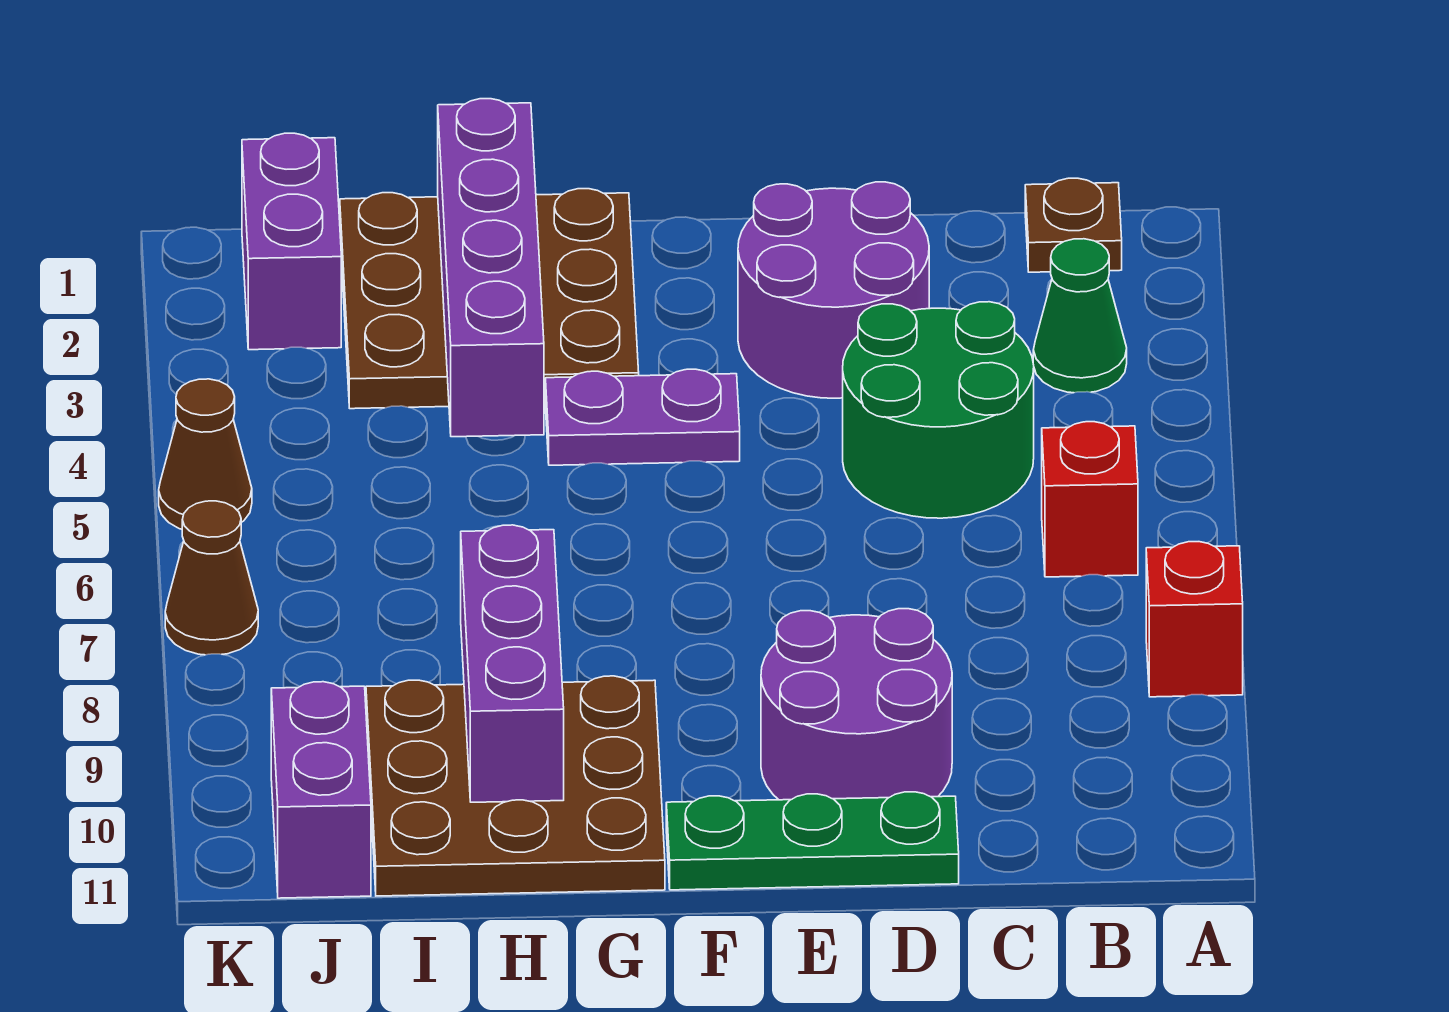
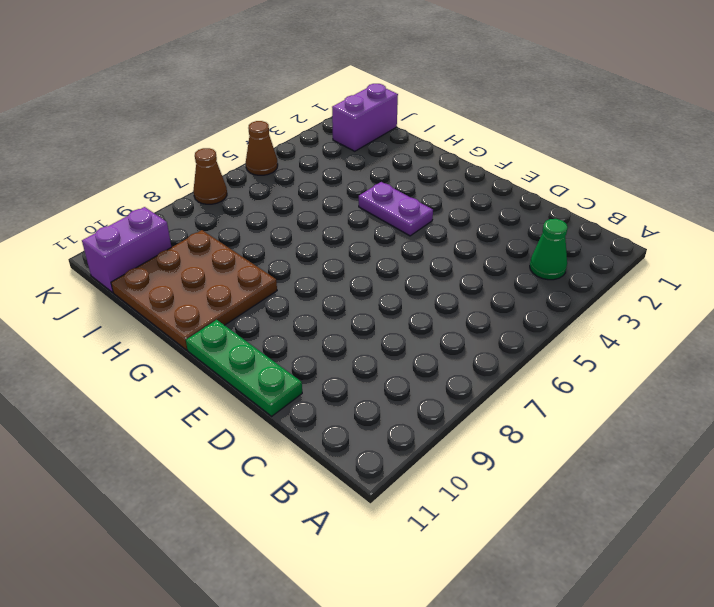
none -> red brick A8 level 1
none -> brown plate B1 level 1
none -> red brick B6 level 1

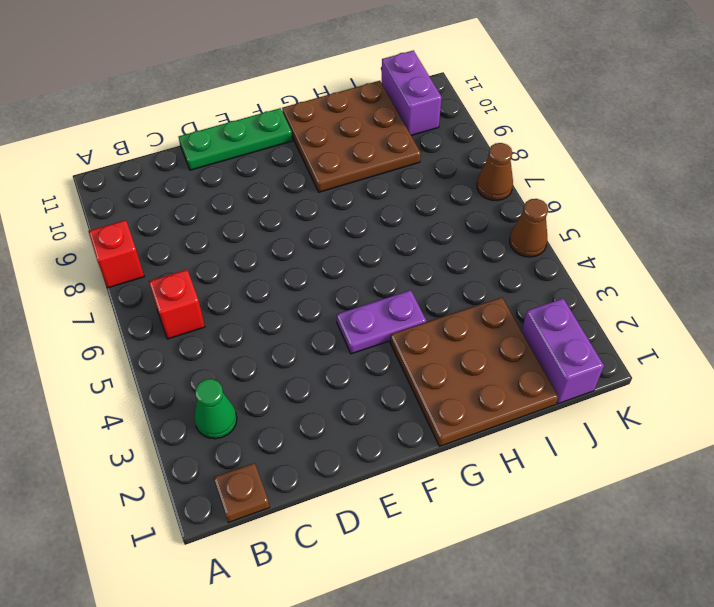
none -> green round brick C4:D5 level 1
none -> purple round brick D2:E3 level 1
none -> purple round brick D9:E10 level 1

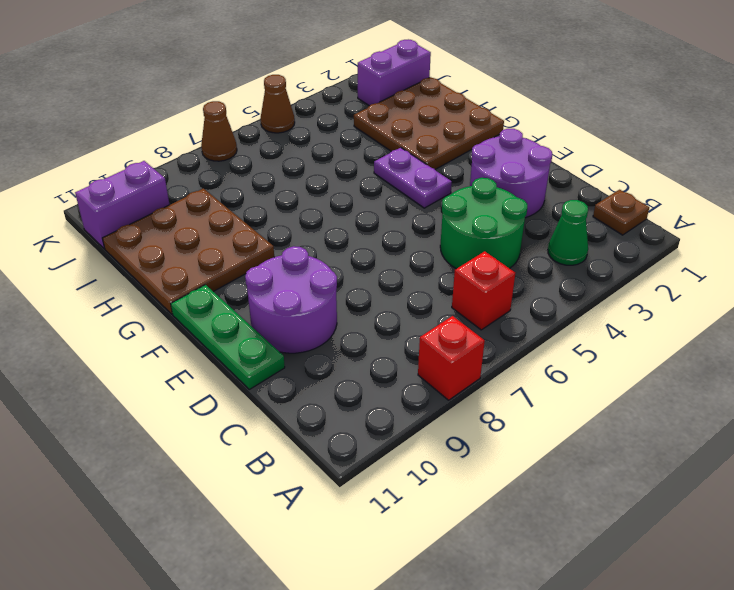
none -> purple brick H1:H4 level 2
none -> purple brick H8:H10 level 2

